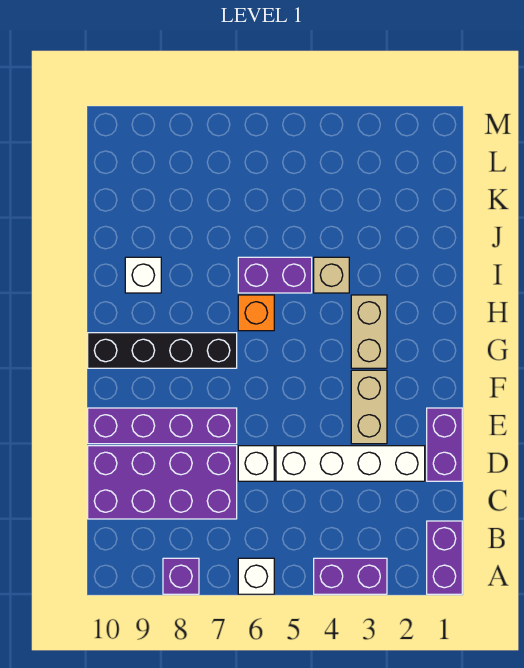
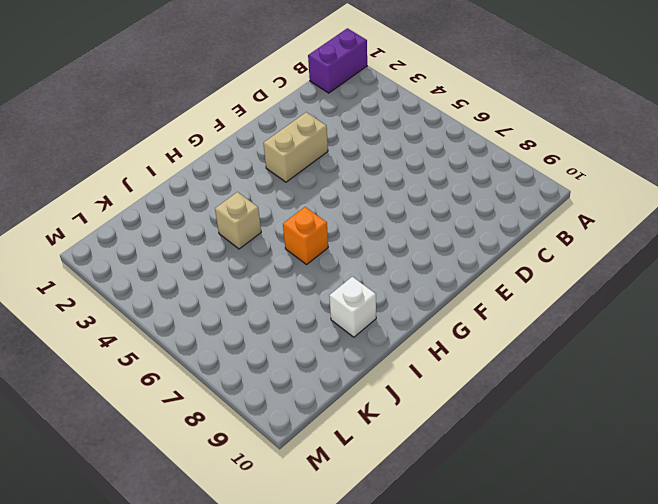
none -> purple brick A3:A4 level 1
none -> white brick A6 level 1
none -> purple brick A8 level 1

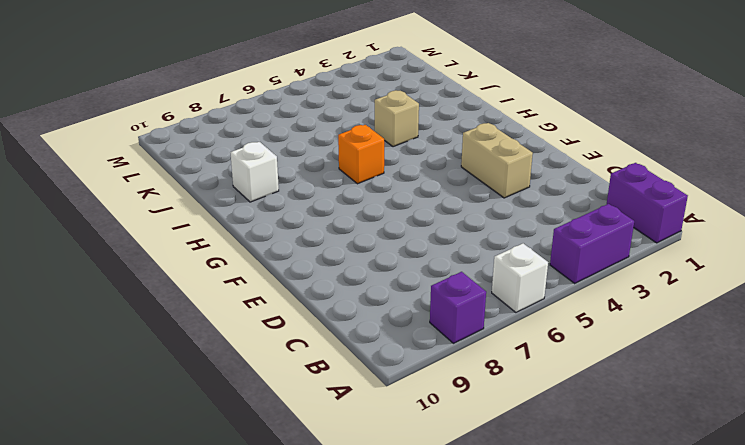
none -> purple brick C7:D10 level 1
none -> purple brick D1:E1 level 1
none -> white brick D2:D5 level 1

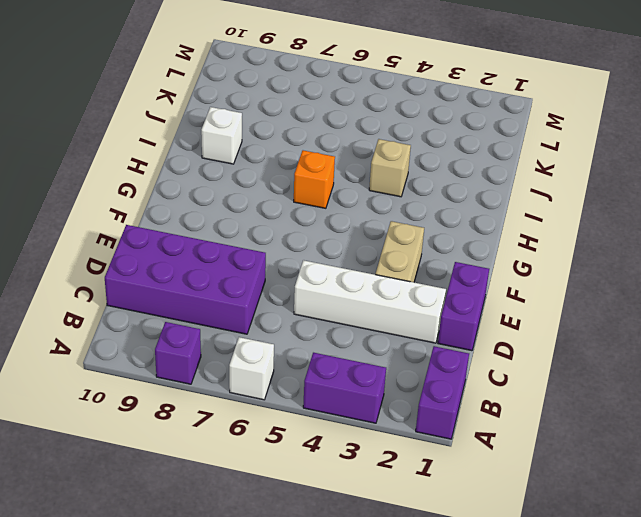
none -> white brick D6 level 1
none -> purple brick E7:E10 level 1
none -> tan brick G3:H3 level 1

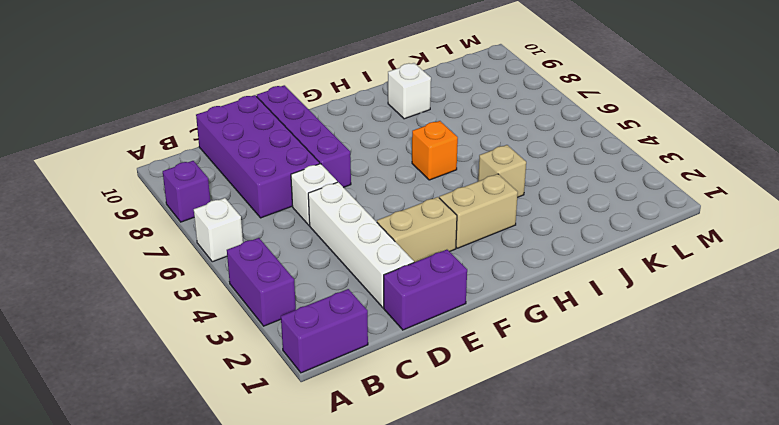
none -> black brick G7:G10 level 1
none -> purple brick I5:I6 level 1

